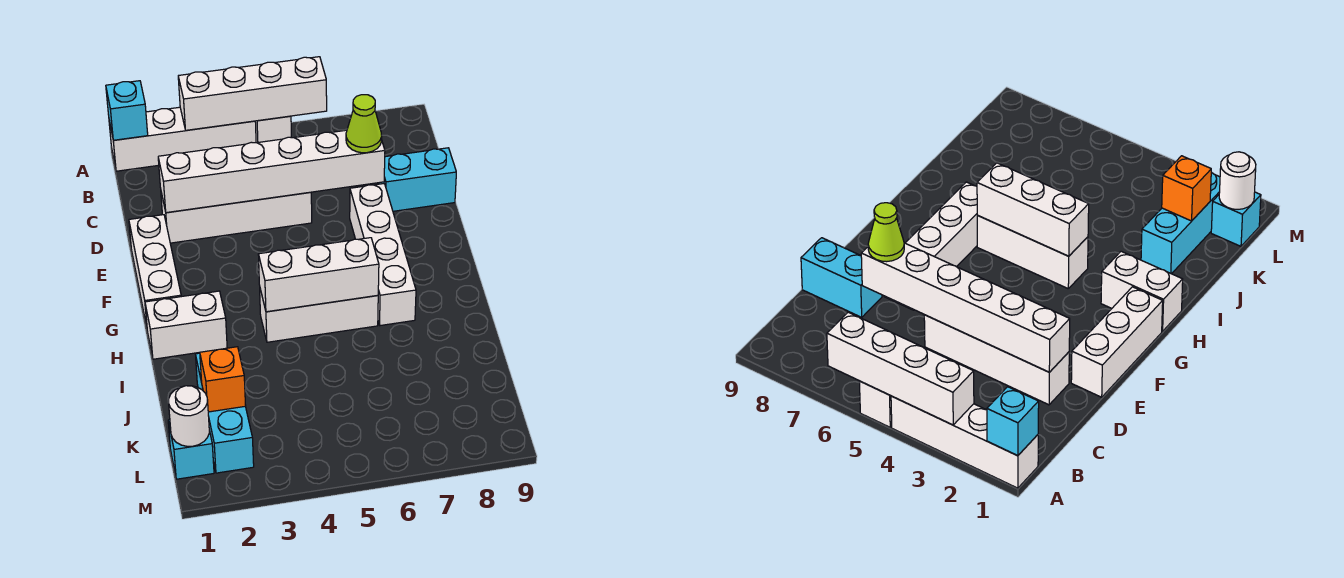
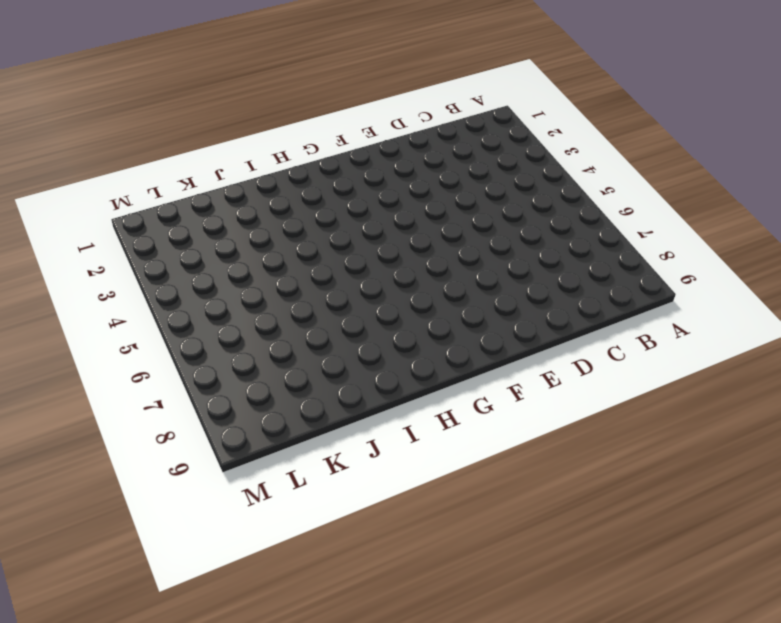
none -> white brick A1:A4 level 1
none -> white brick A5 level 1
none -> white brick D2:D5 level 1

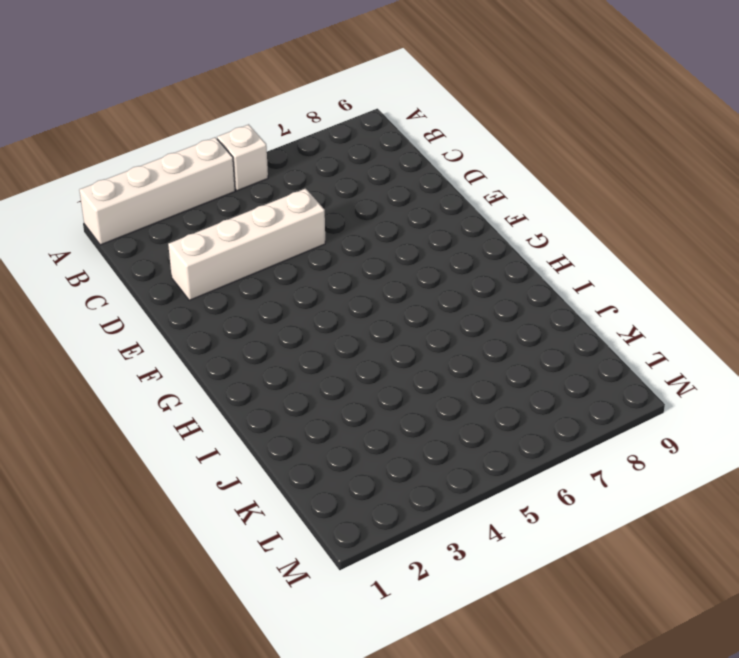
none -> cyan brick D8:D9 level 1
none -> white brick E1:G1 level 1
none -> white brick E7:H7 level 1

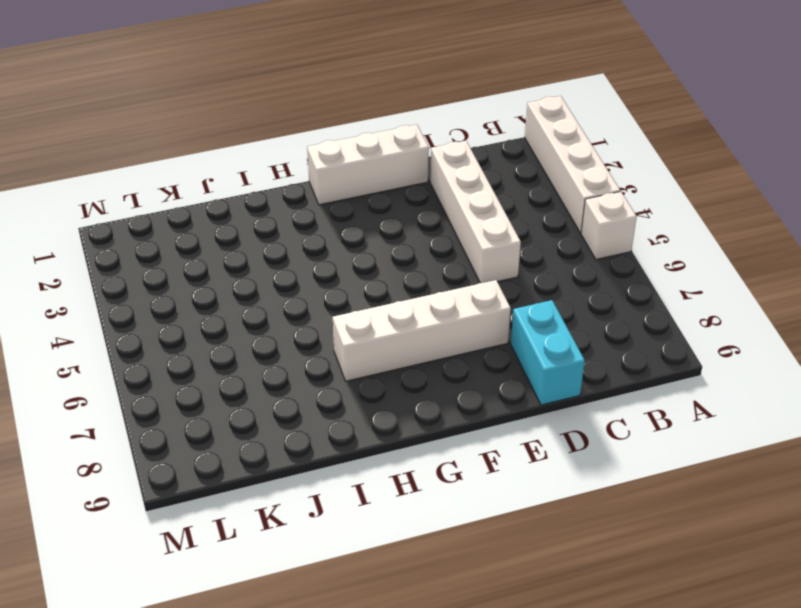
none -> white brick H1:H2 level 1
none -> white brick H4:H6 level 1
none -> cyan brick J2:L2 level 1

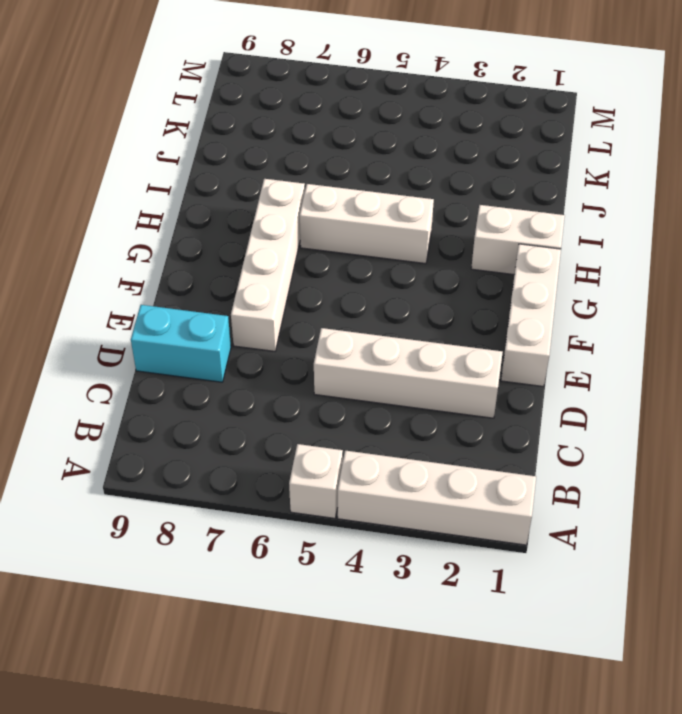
none -> cyan brick J2:L2 level 1
none -> cyan brick L1 level 1
none -> cyan brick A1 level 2

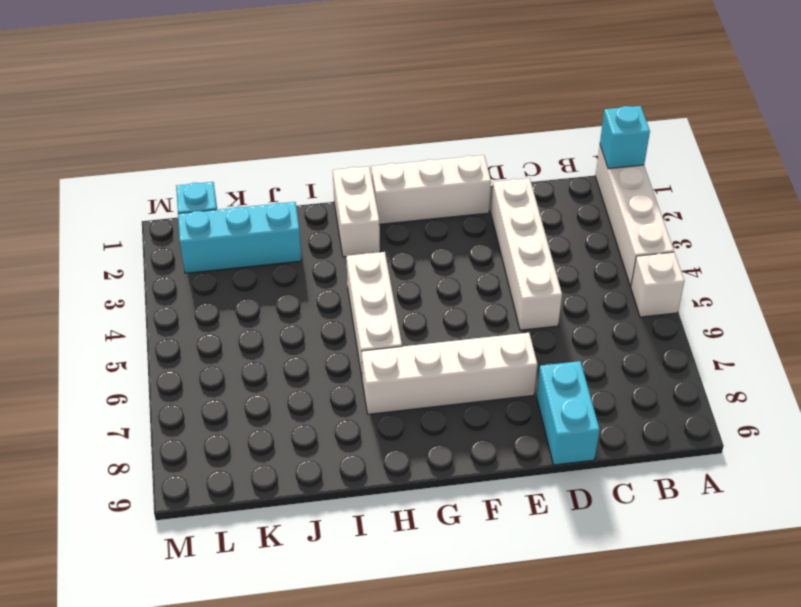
none -> white brick A3:A6 level 2
none -> white brick D2:D7 level 2
none -> white brick H4:H6 level 2

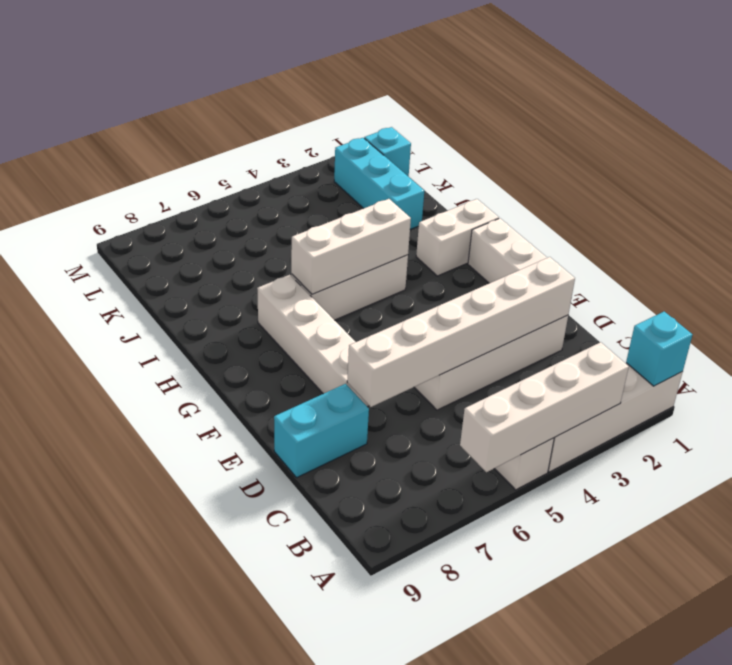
none -> orange brick K2 level 2
none -> white round brick L1 level 2
none -> lime cone D7 level 3

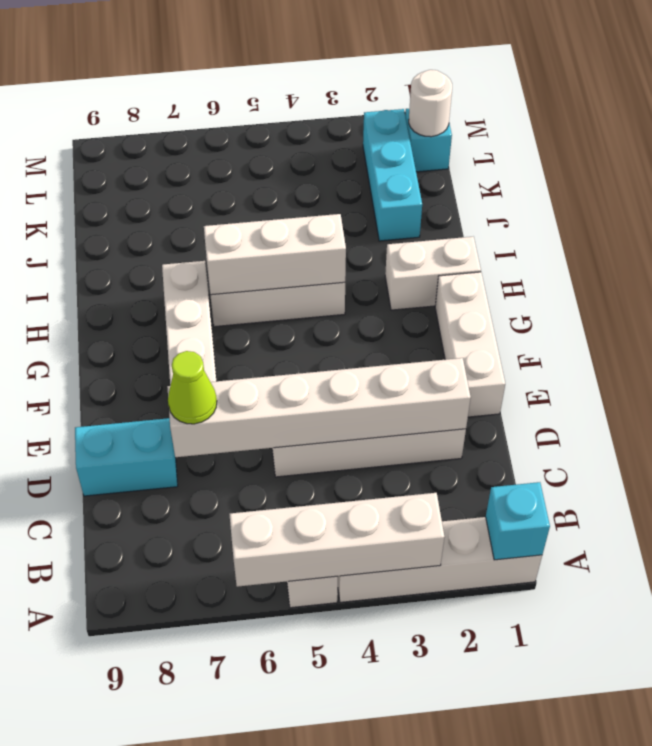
none -> orange brick K2 level 2

